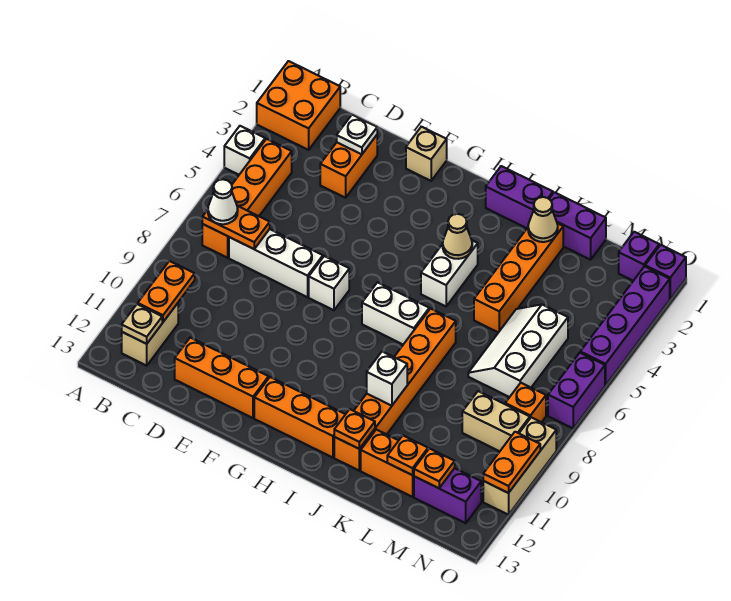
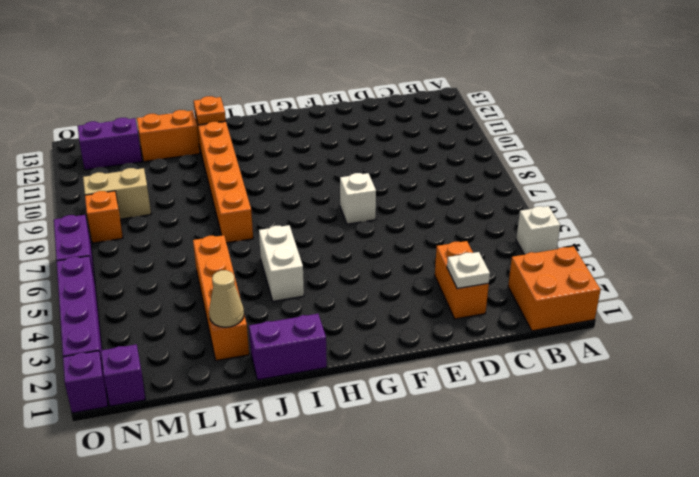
none -> orange brick B4:B7 level 1
none -> tan brick B11:B12 level 1
none -> white brick C7:E7 level 1
none -> orange brick D12:F12 level 1

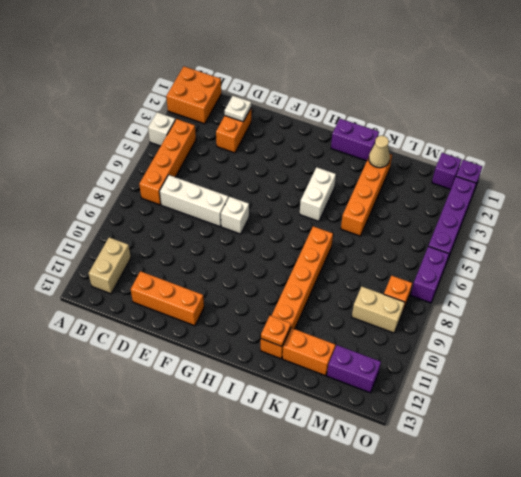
none -> tan brick F1 level 1
none -> orange brick G12:I12 level 1
none -> white brick H7:I7 level 1
none -> purple brick K1:L1 level 1

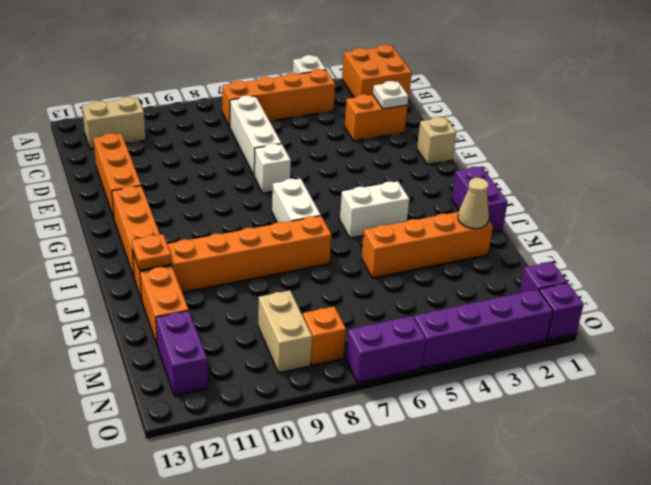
none -> purple brick K1:L1 level 1
none -> white slope L5:M7 level 1 top M
none -> tan brick O9:O11 level 1
none -> orange plate B7:C7 level 2

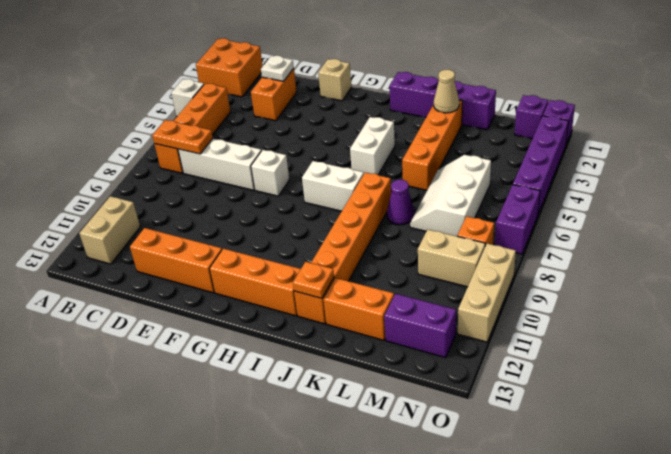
purple cone K7 level 1 -> none
none -> orange plate B10:B11 level 2
none -> tan plate B12 level 2
none -> tan cone I4 level 2
none -> white brick J10 level 2

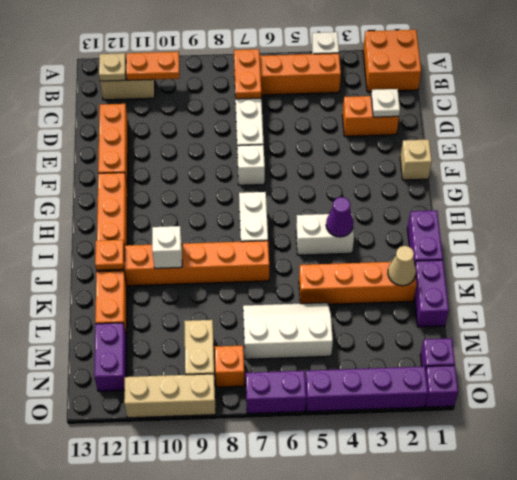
purple cone I4 level 2 -> tan cone I4 level 2
none -> orange plate L12 level 2
none -> orange plate M12 level 2
none -> orange plate O10:O11 level 2
none -> white cone B7 level 3

